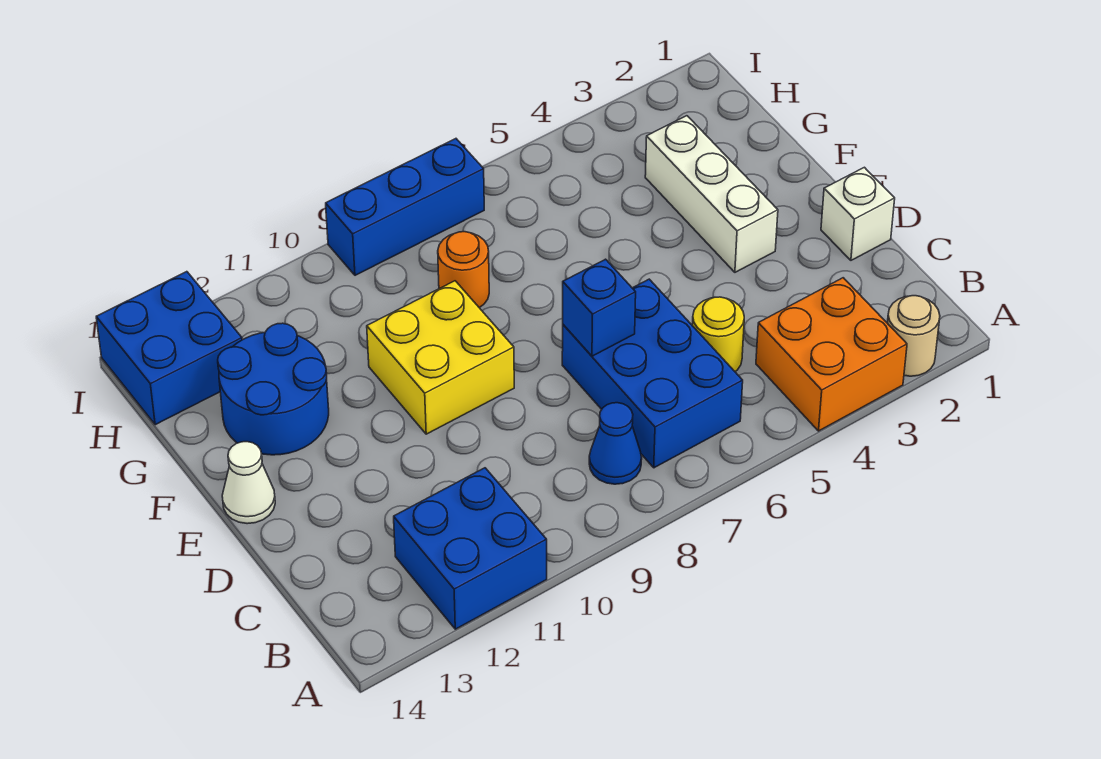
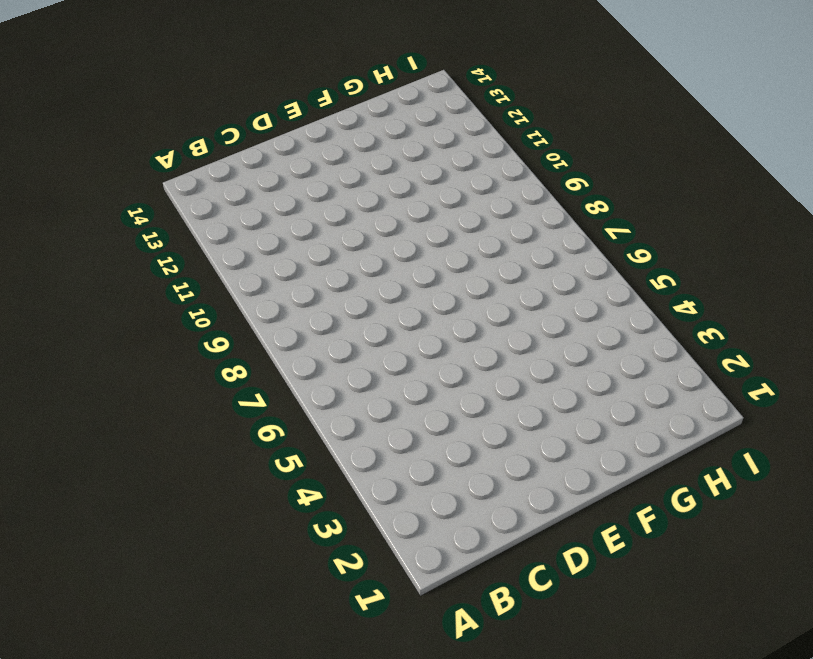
none -> tan round brick A2 level 1
none -> orange brick A3:B4 level 1
none -> blue brick A11:B12 level 1

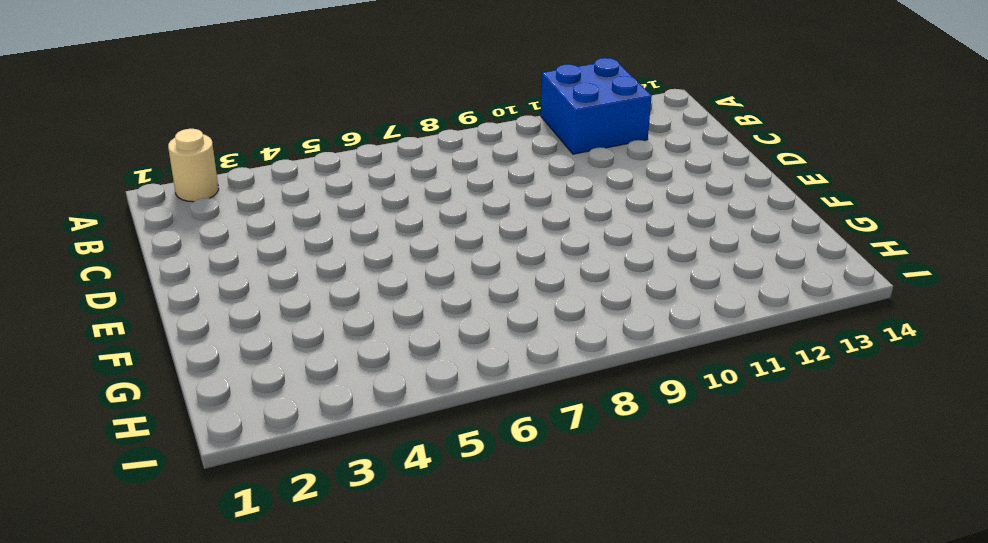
none -> orange brick A3:B4 level 1
none -> blue brick B6:D7 level 1
none -> blue cone B8 level 1

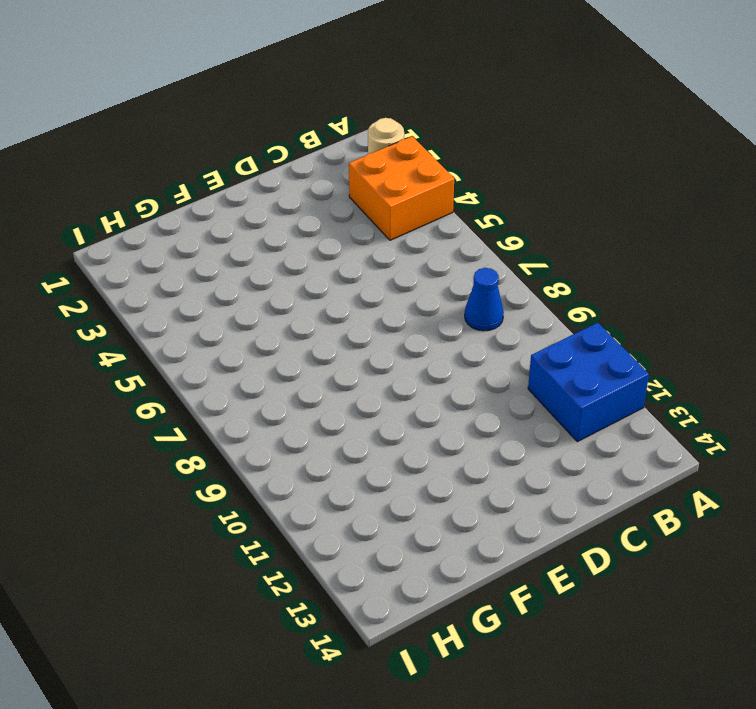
none -> blue brick B6:D7 level 1
none -> yellow round brick C5 level 1
none -> white brick D1 level 1

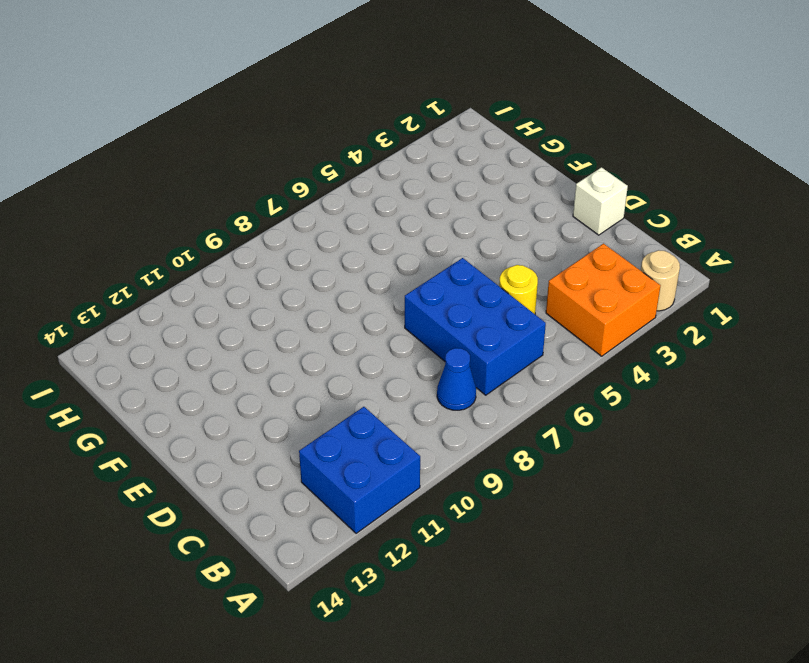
none -> white brick E3:G3 level 1
none -> yellow brick E9:F10 level 1
none -> white cone E14 level 1

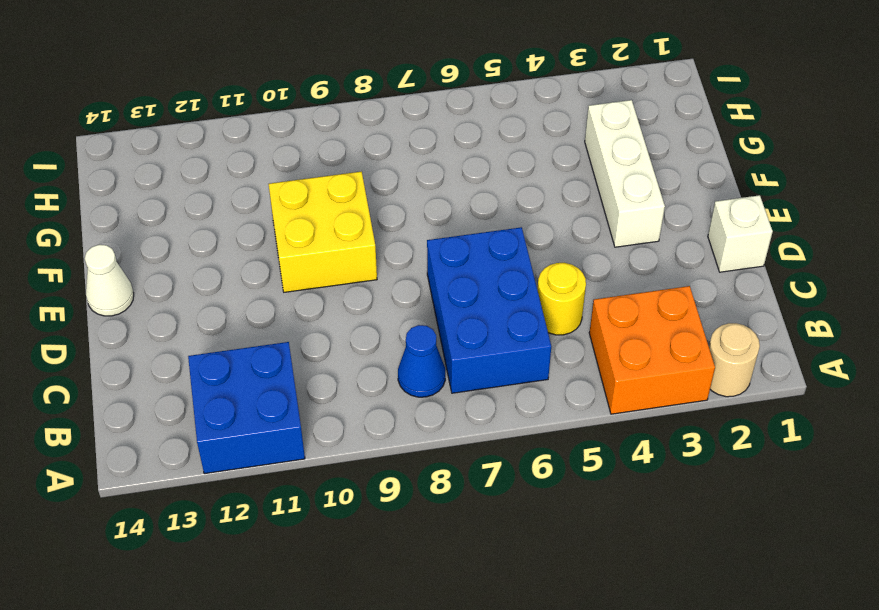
none -> blue round brick F12:G13 level 1
none -> orange round brick G8 level 1
none -> blue brick H13:I14 level 1

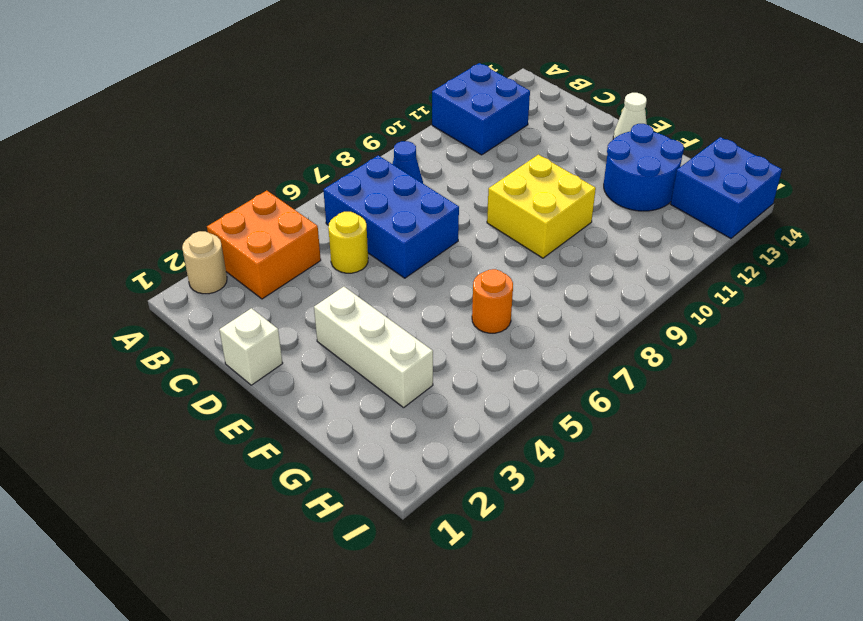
orange round brick G6 level 1 -> orange round brick G8 level 1
none -> blue brick I7:I9 level 1
none -> blue brick D7 level 2

